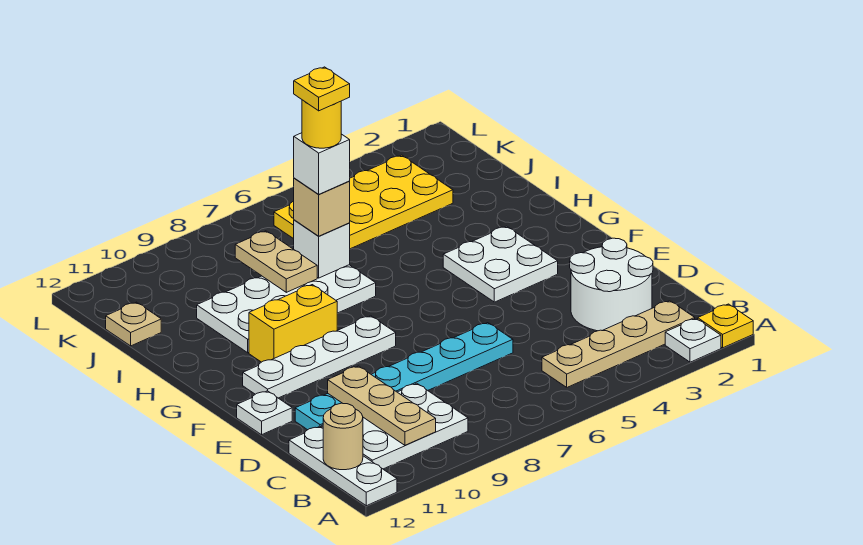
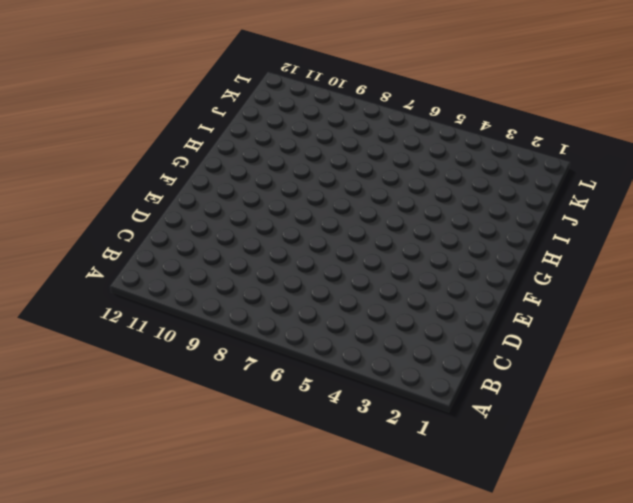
none -> yellow plate A1 level 1
none -> white plate A2 level 1
none -> white plate A12:C12 level 1

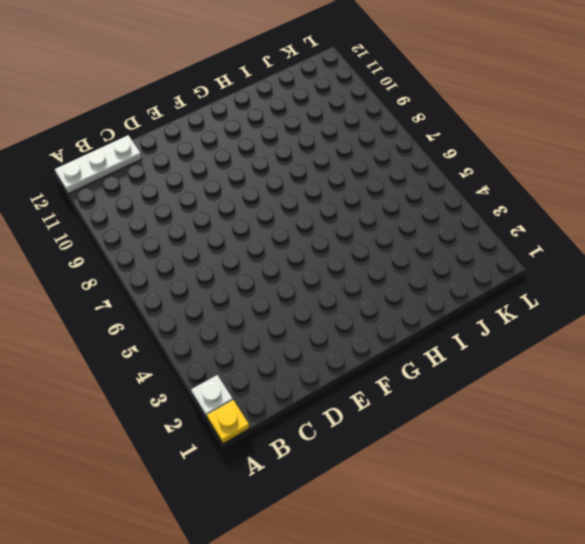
none -> tan plate B2:B5 level 1
none -> white plate B9:C11 level 1
none -> white round brick C2:D3 level 1

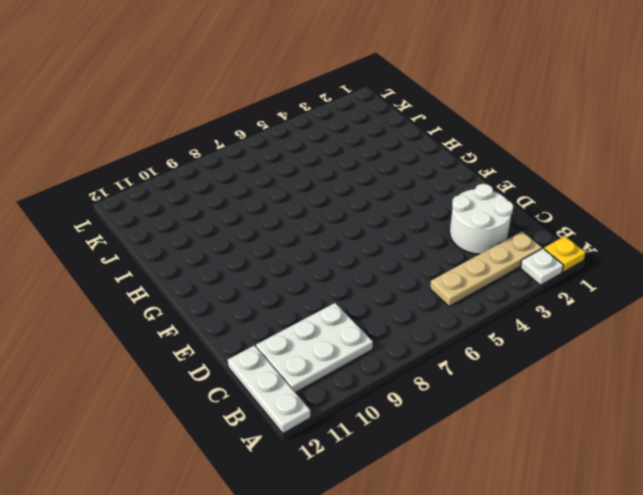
none -> cyan plate D6:D11 level 1
none -> white plate E12 level 1
none -> white plate F3:G4 level 1

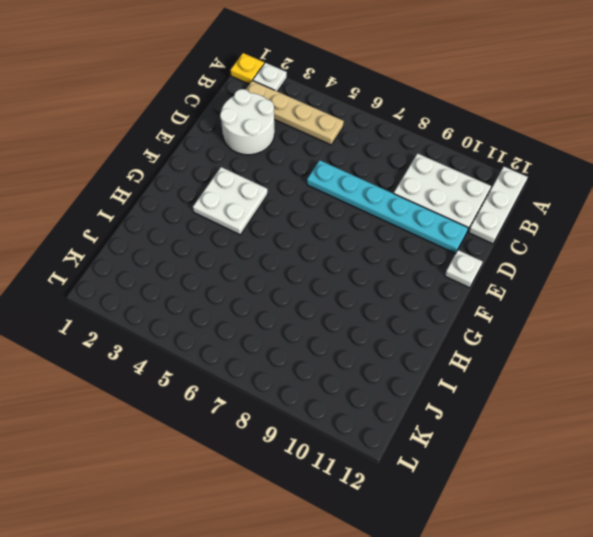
none -> white plate F8:F11 level 1
none -> yellow brick G9:G10 level 1
none -> white plate H7:I10 level 1

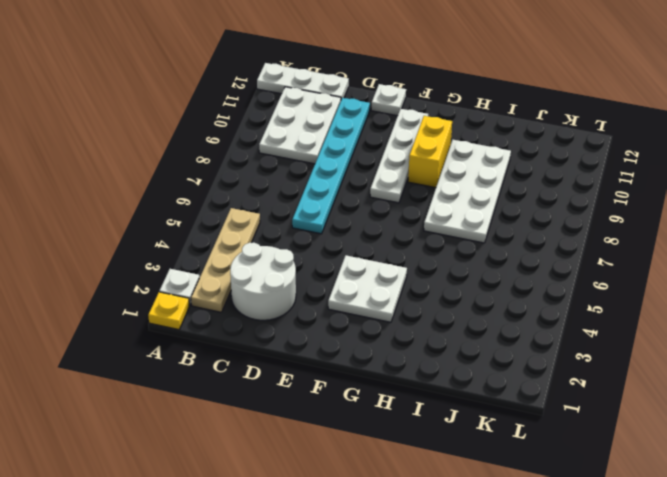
none -> yellow plate J3:K6 level 1
none -> tan plate J12 level 1
none -> tan plate B10:D10 level 2

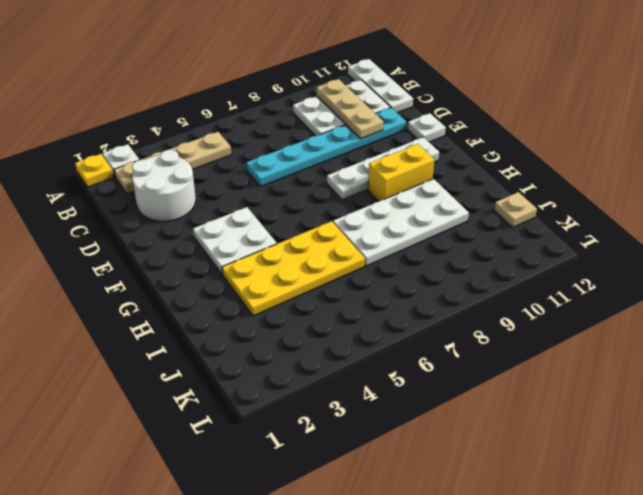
yellow plate H3:I6 level 1 -> yellow plate J3:K6 level 1
none -> tan round brick B12 level 2
none -> white brick I7 level 2
none -> tan plate I8:J8 level 2

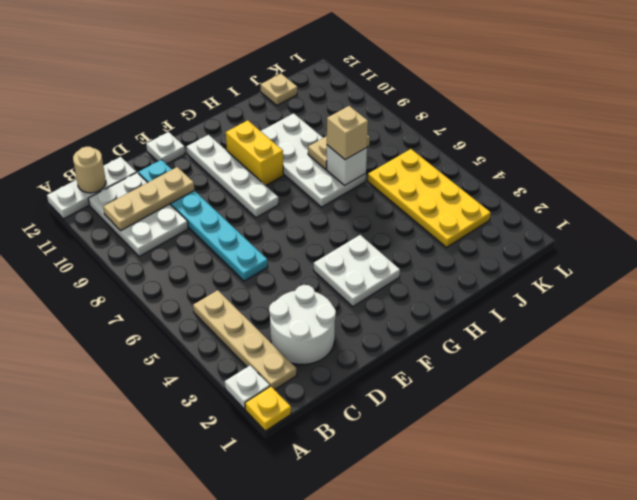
none -> white brick I7 level 4
none -> yellow round brick I7 level 5
none -> yellow plate I7 level 6

